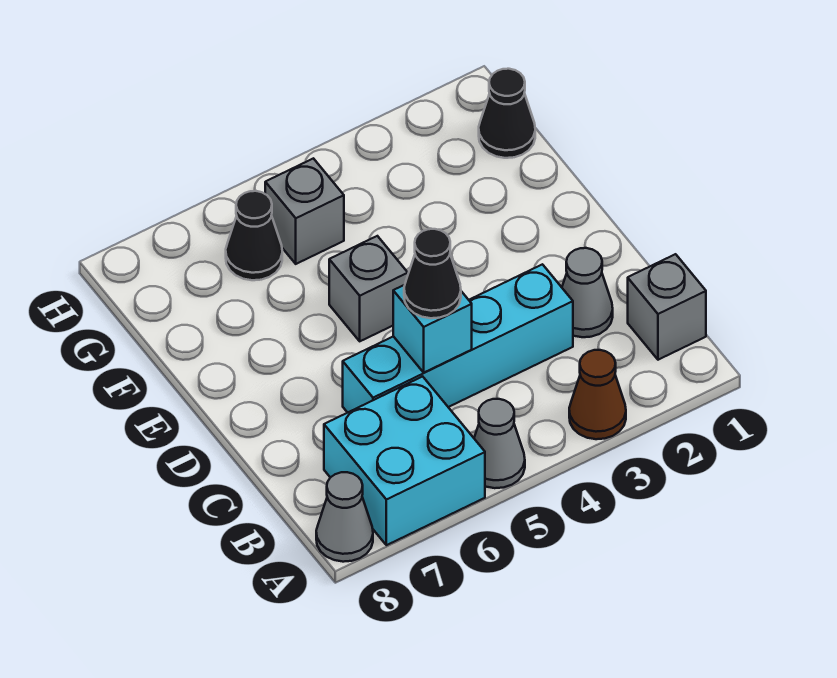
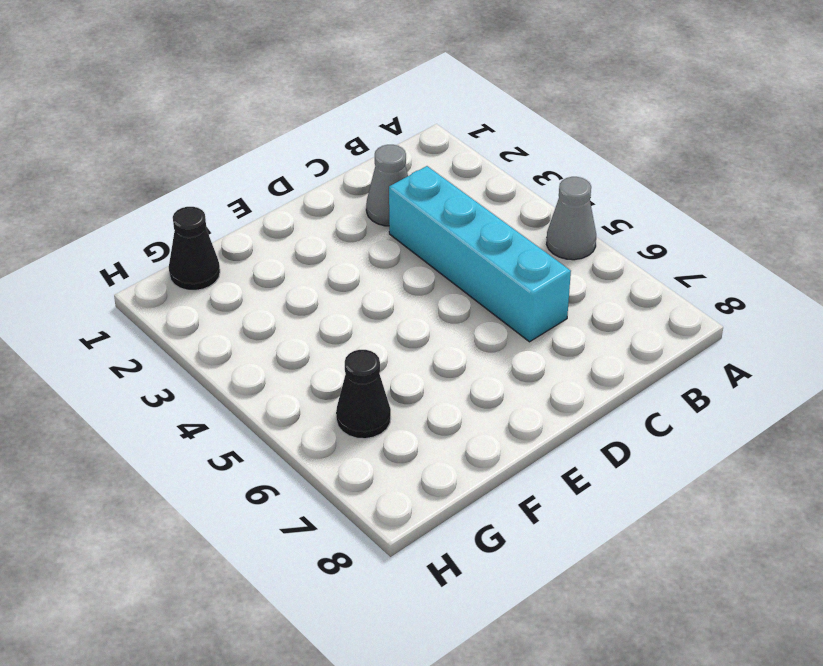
none -> brown cone A3 level 1
none -> cyan brick A6:B7 level 1
none -> grey cone A8 level 1

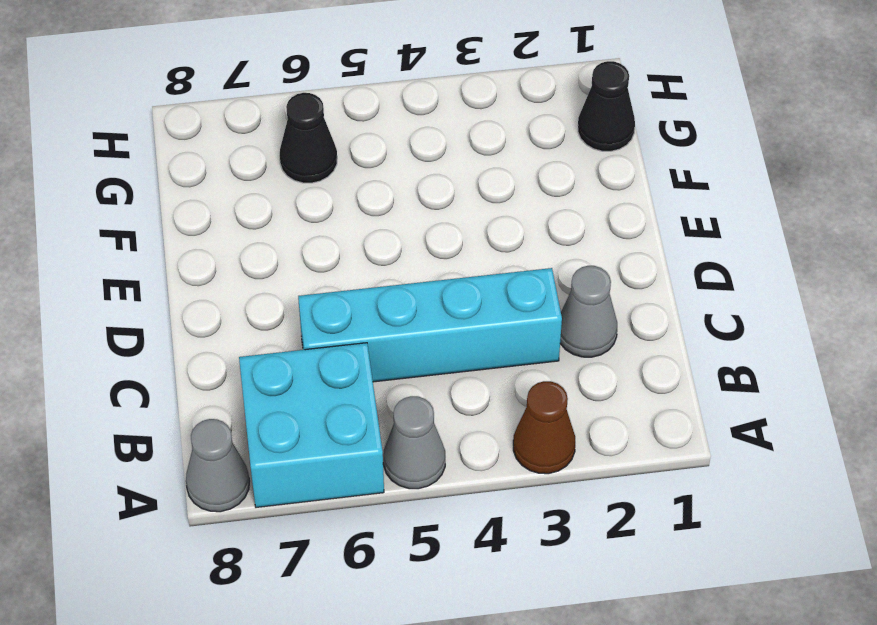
none -> grey brick B1 level 1
none -> grey brick E5 level 1
none -> grey brick G5 level 1

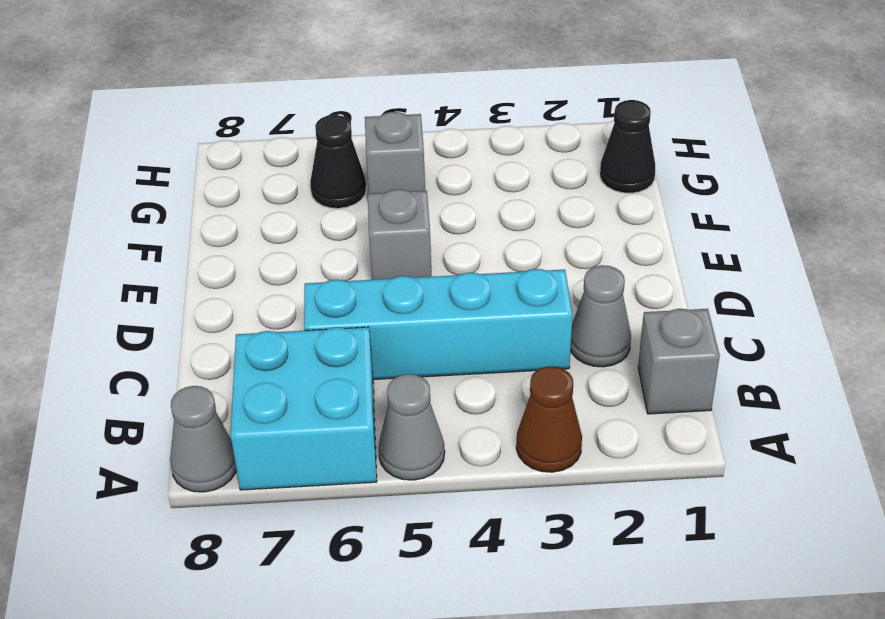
none -> cyan brick C5 level 2
none -> black cone C5 level 3

